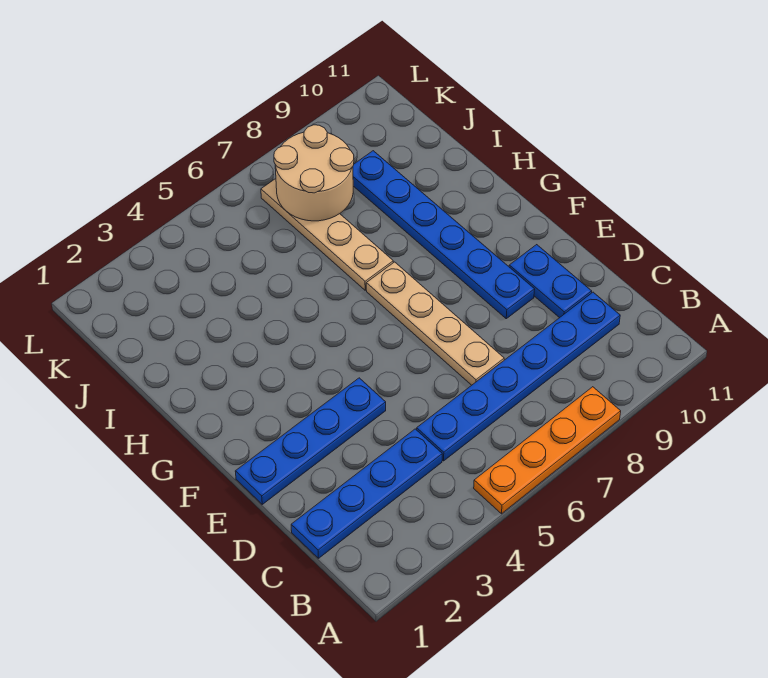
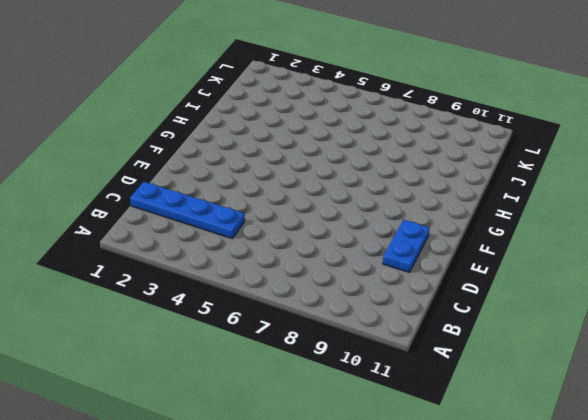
none -> orange plate A5:A8 level 1
none -> blue plate C5:C10 level 1

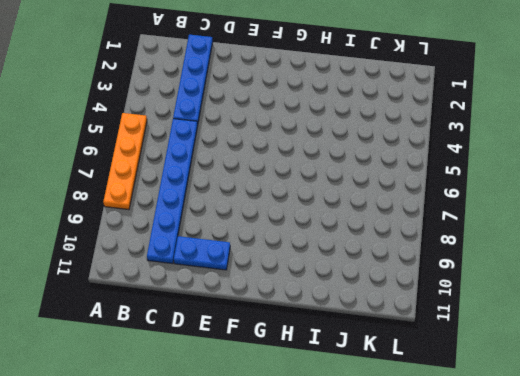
none -> tan plate D7:G7 level 1
none -> blue plate E1:E4 level 1

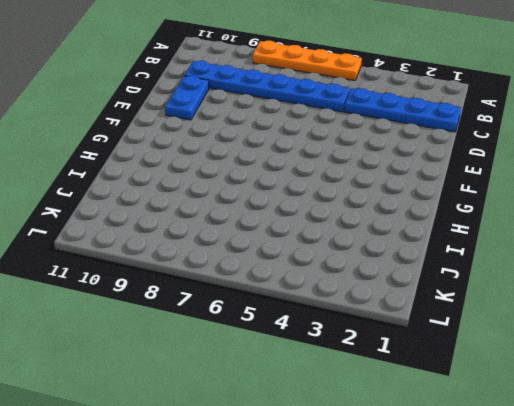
none -> tan plate D7:G7 level 1
none -> blue plate E1:E4 level 1

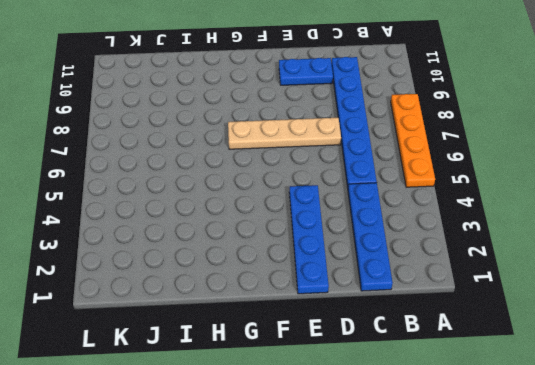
none -> blue plate E9:J9 level 1
none -> tan plate H7:K7 level 1

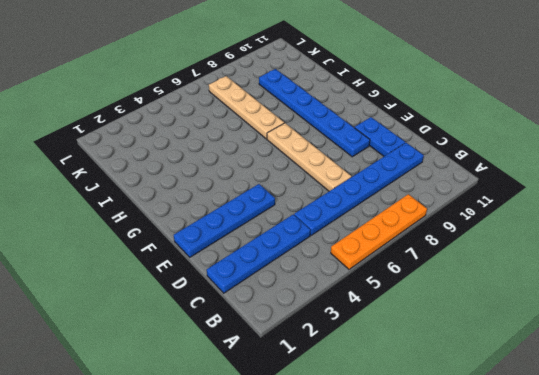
none -> tan round brick J7:K8 level 2

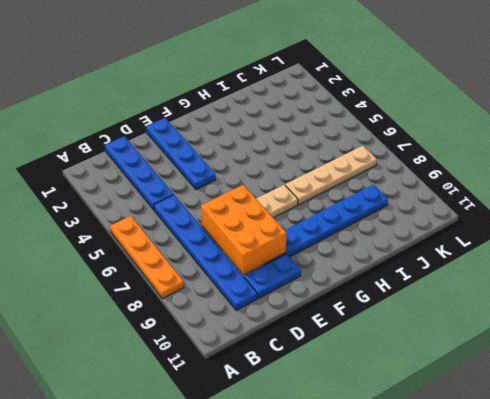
orange brick D7:E9 level 2 -> none
none -> tan round brick J7:K8 level 2

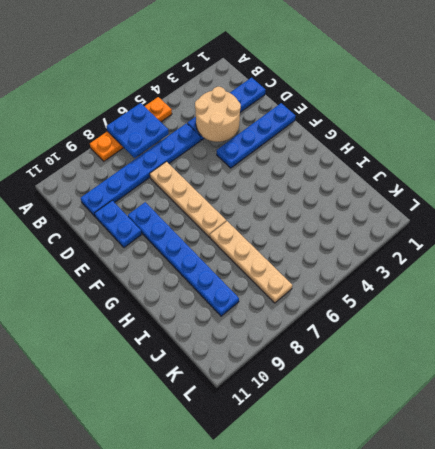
blue plate A6:B7 level 2 -> none
tan round brick C3:D4 level 2 -> tan round brick J7:K8 level 2

